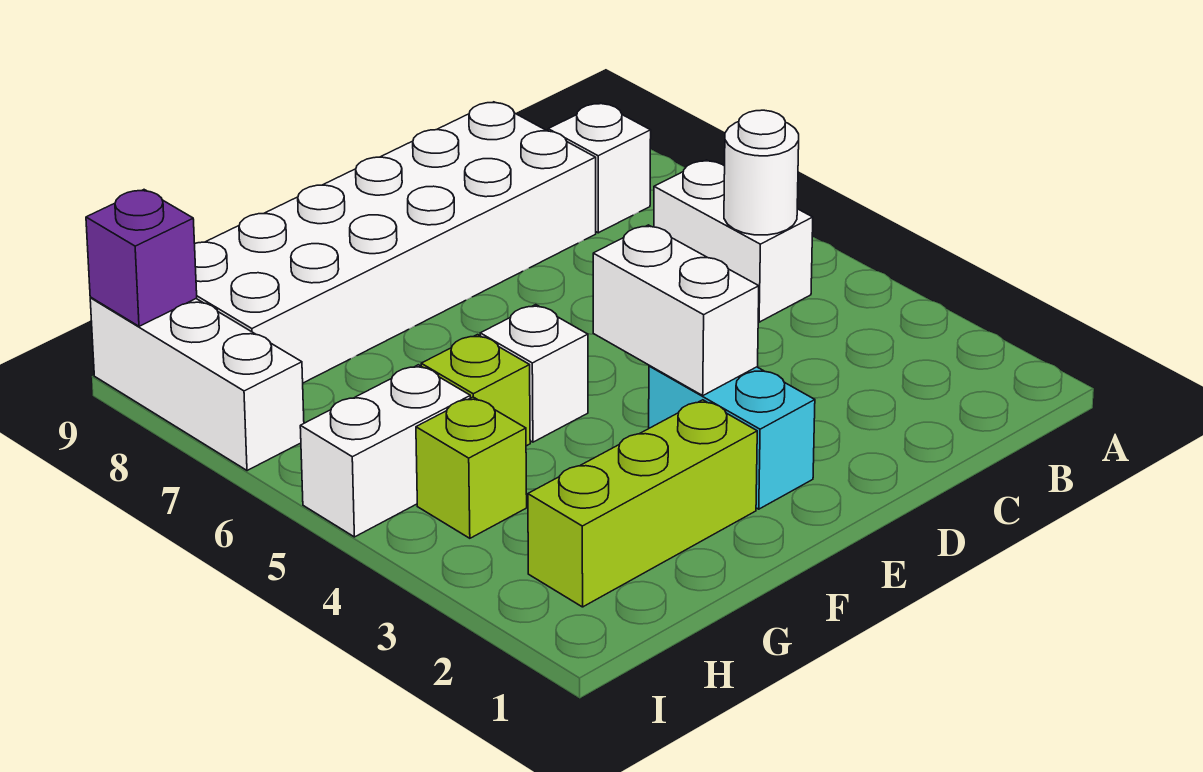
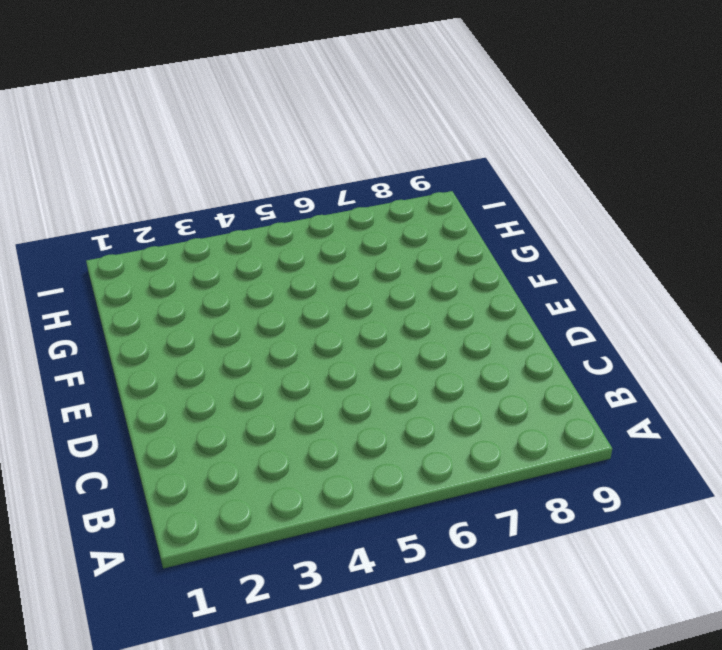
none -> white brick B5:B6 level 1
none -> white brick B8 level 1
none -> white brick C8:H9 level 1

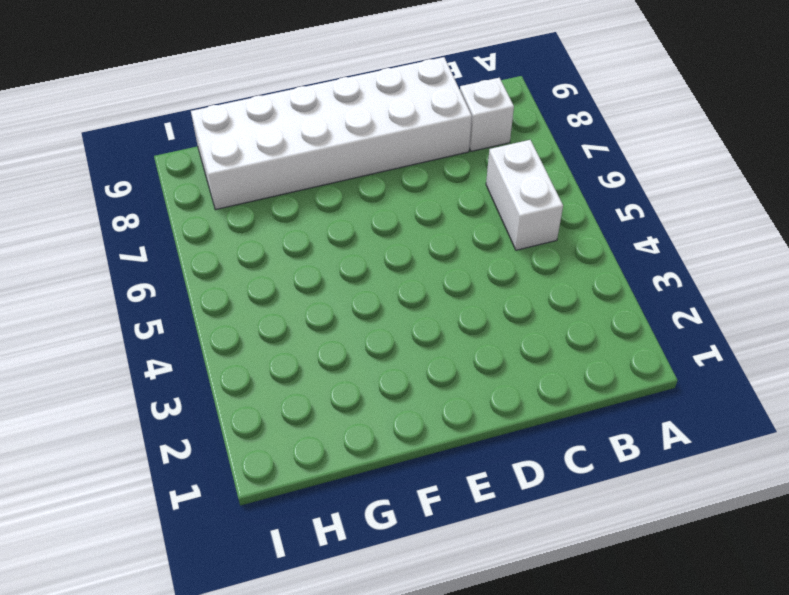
none -> cyan brick E2:E3 level 1
none -> lime brick F2:H2 level 1
none -> white brick F5 level 1

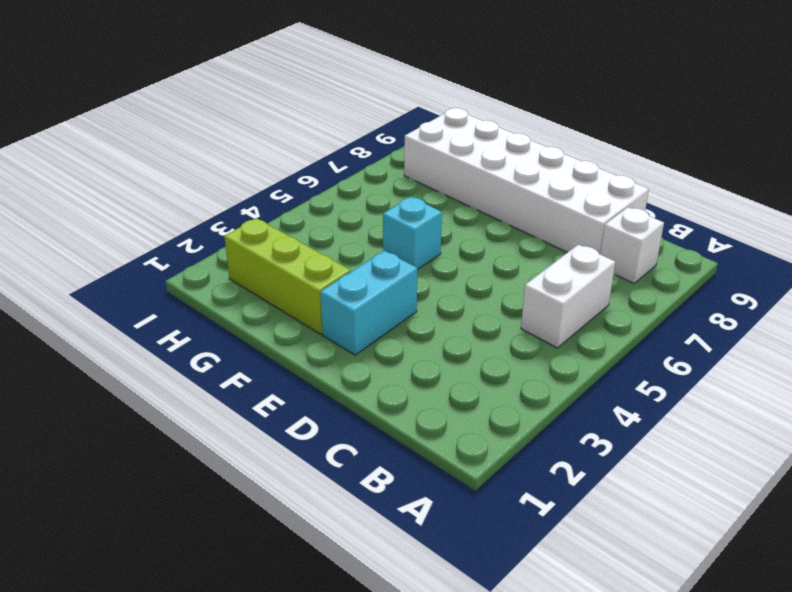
cyan brick F5 level 1 -> white brick F5 level 1
none -> lime brick G5 level 1
none -> lime brick H4 level 1
none -> white brick H5:I5 level 1

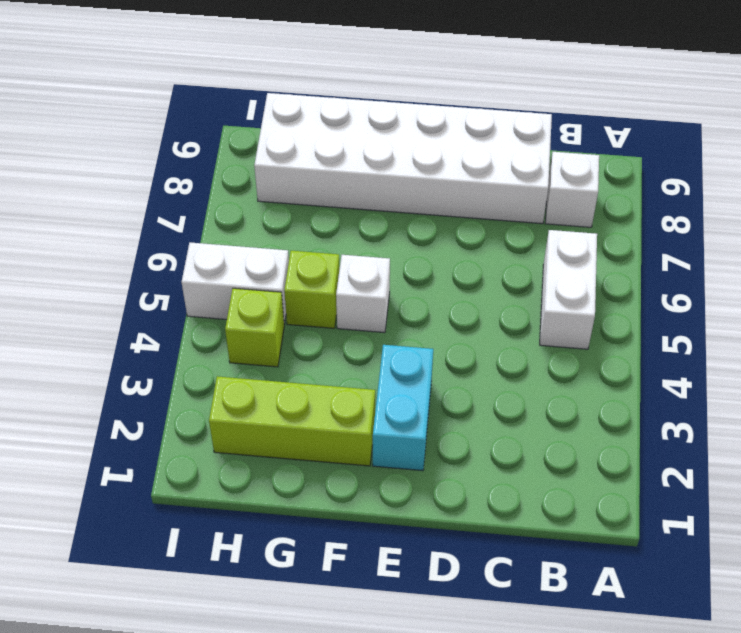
none -> white brick I7:I9 level 1
none -> white round brick B5 level 2
none -> white brick E3:E4 level 2

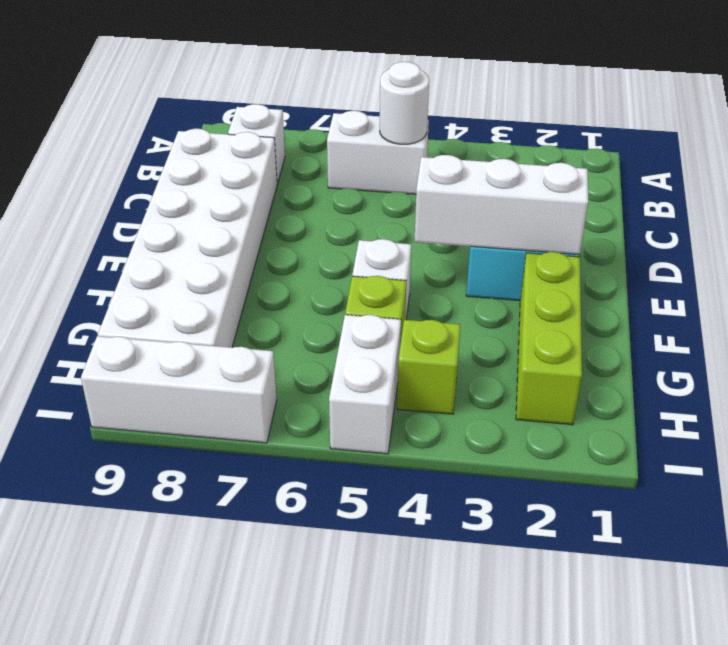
white brick E2:E4 level 2 -> white brick E3:E4 level 2
none -> purple brick I9 level 2

